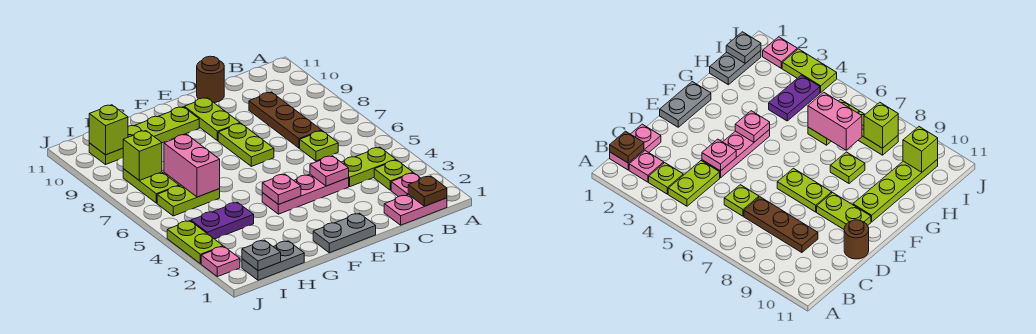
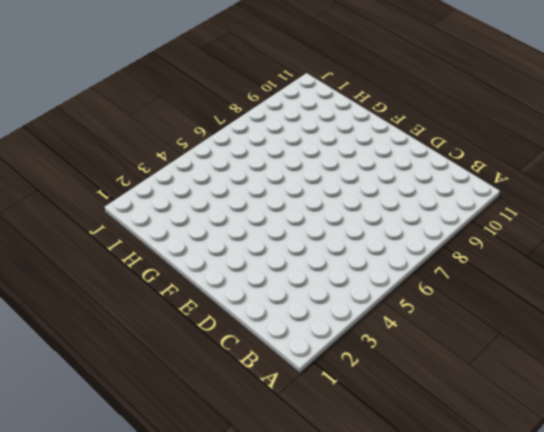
none -> pink plate B1:C1 level 1
none -> pink plate B2 level 1
none -> lime plate B3 level 1

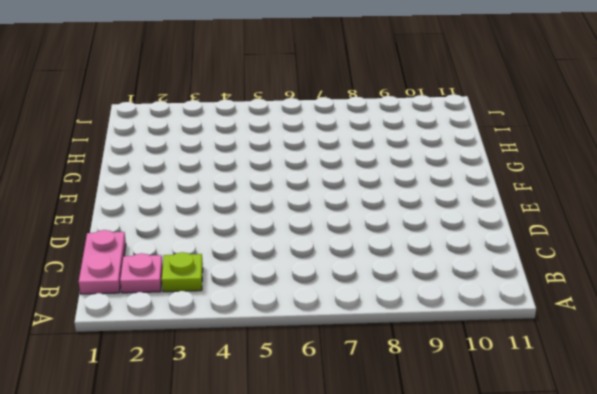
none -> lime plate B4:C4 level 1
none -> lime plate C6 level 1
none -> brown plate C7:C9 level 1

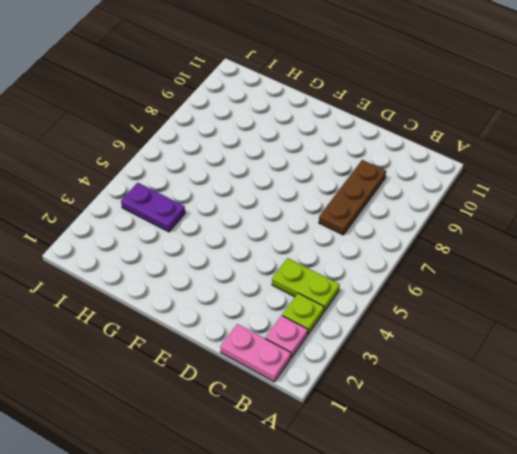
none -> lime plate C6 level 1
none -> pink plate D4:F4 level 1
none -> brown round brick D11 level 1

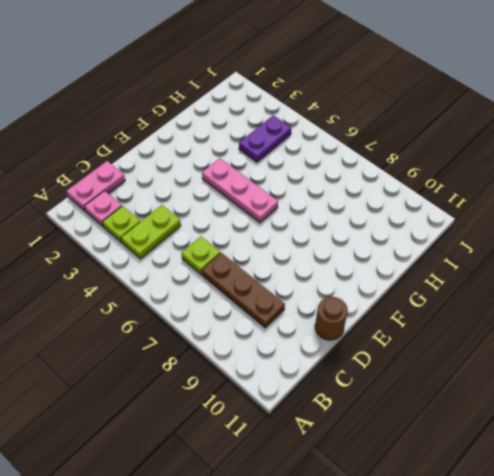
pink plate F4:F6 level 1 -> pink plate D4:F4 level 1
none -> grey plate E1:F1 level 1
none -> lime plate E7:E8 level 1
none -> lime plate E9:E10 level 1

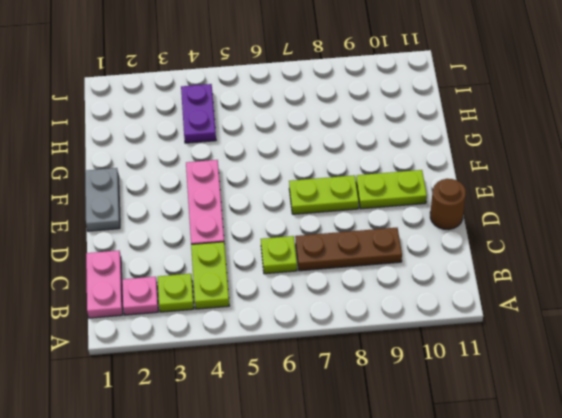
none -> lime plate F10:I10 level 1
none -> lime plate G8 level 1
none -> grey plate H1:I1 level 1

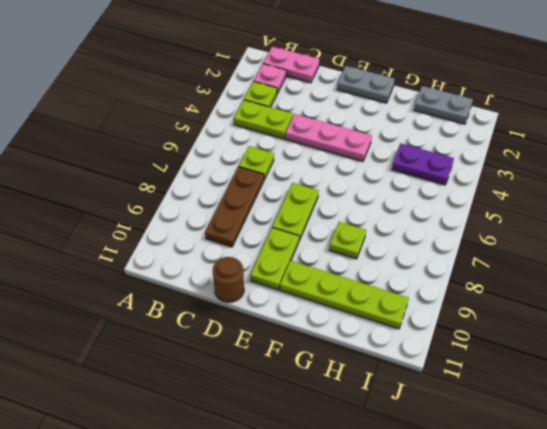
none -> lime plate H6:I6 level 1
none -> lime plate I7:I8 level 1
none -> pink plate J2 level 1

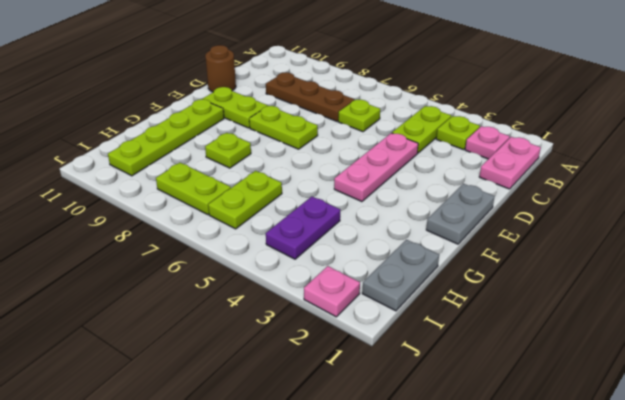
none -> lime plate J3:J4 level 1
none -> brown plate B1 level 2
none -> pink plate D4 level 2

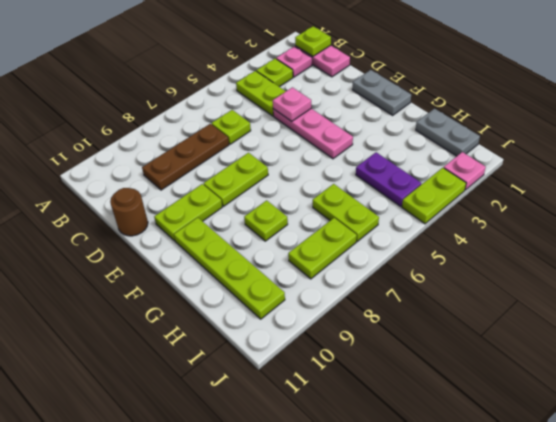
lime plate B1 level 2 -> brown plate B1 level 2
none -> pink plate F4 level 2
none -> pink brick H6:H7 level 2
none -> grey plate I1 level 2

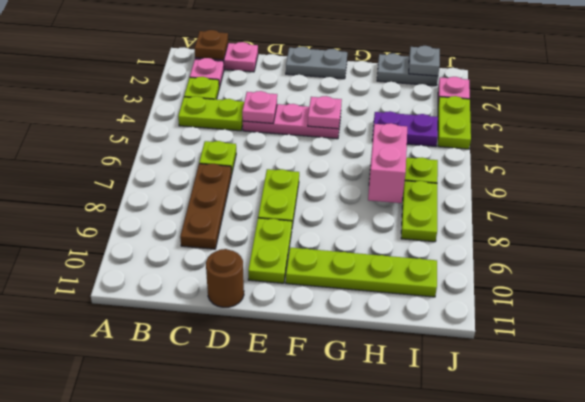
none -> lime plate G8 level 1
none -> lime brick I8 level 2
none -> lime brick I10 level 2

